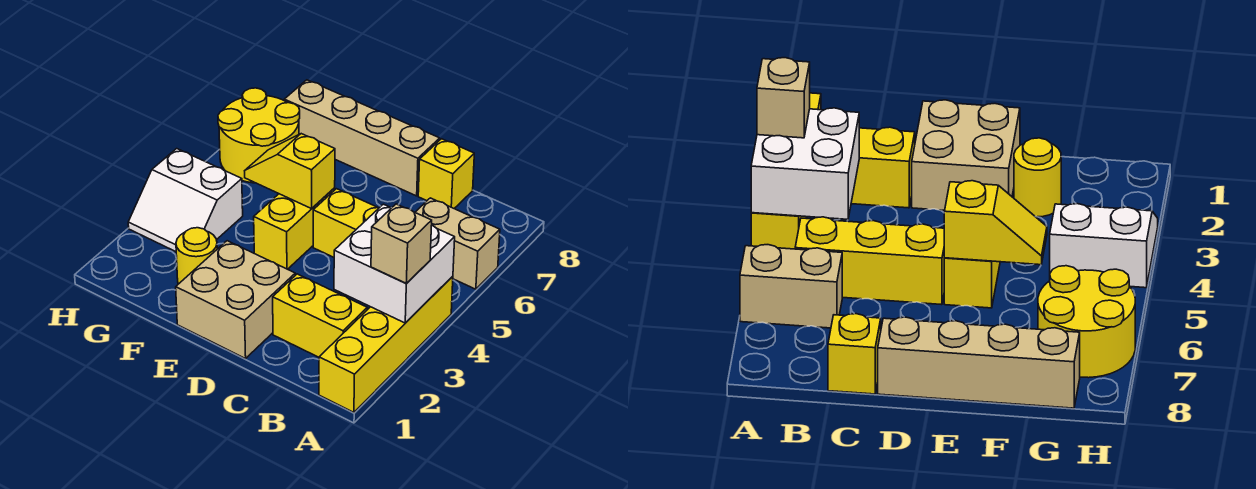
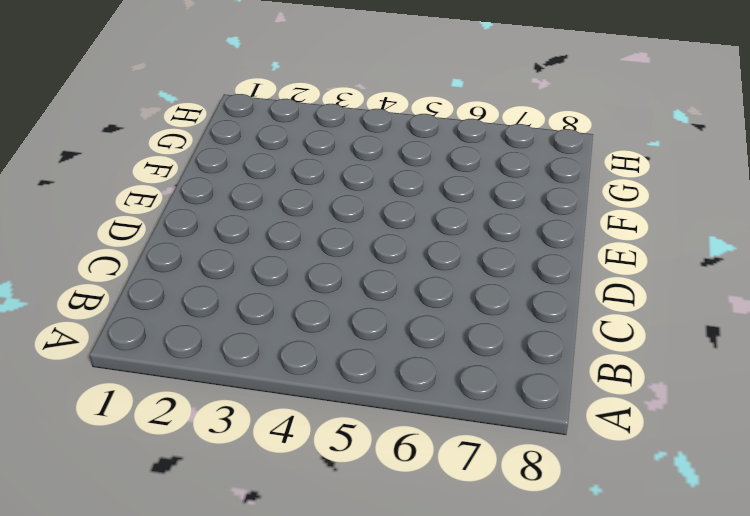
none -> yellow brick A1:A4 level 1
none -> tan brick A6:B6 level 1
none -> yellow brick B2:C2 level 1

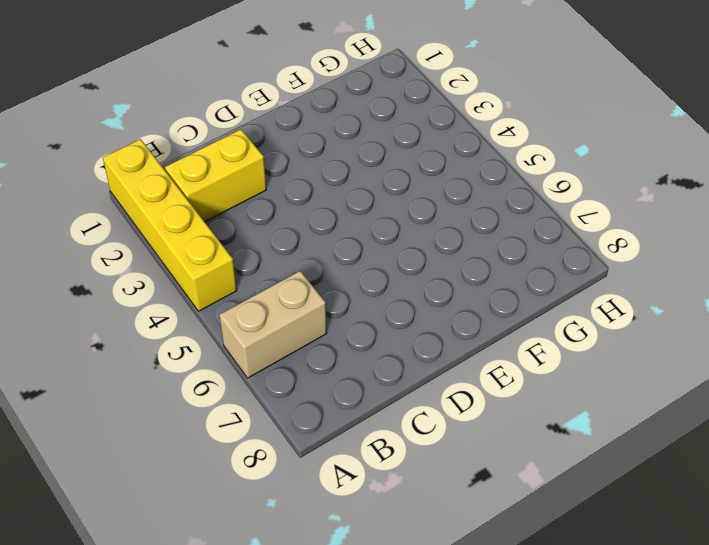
none -> yellow brick B5:D5 level 1
none -> yellow brick C8 level 1
none -> tan brick D1:E2 level 1

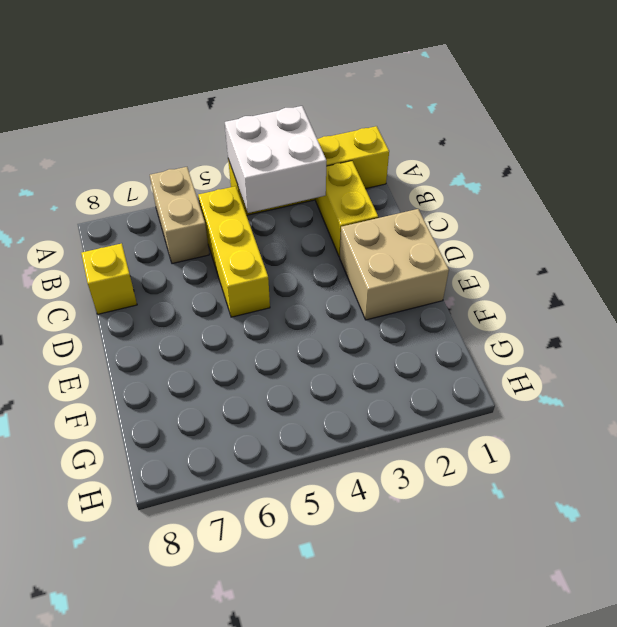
none -> tan brick D8:G8 level 1
none -> yellow brick E4:E5 level 1
none -> yellow round brick F2 level 1

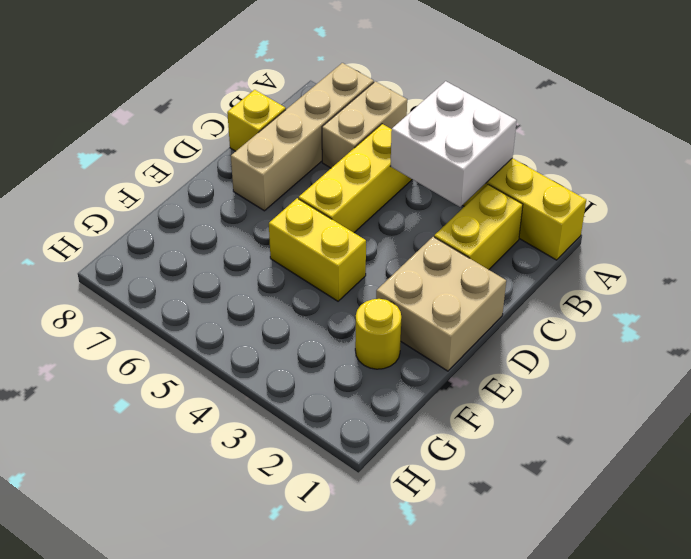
tan brick A7:D7 level 1 -> tan brick D8:G8 level 1
none -> white slope G3:H4 level 1 top 4
none -> yellow round brick G6:H7 level 1
none -> yellow slope E5:F5 level 2 top E

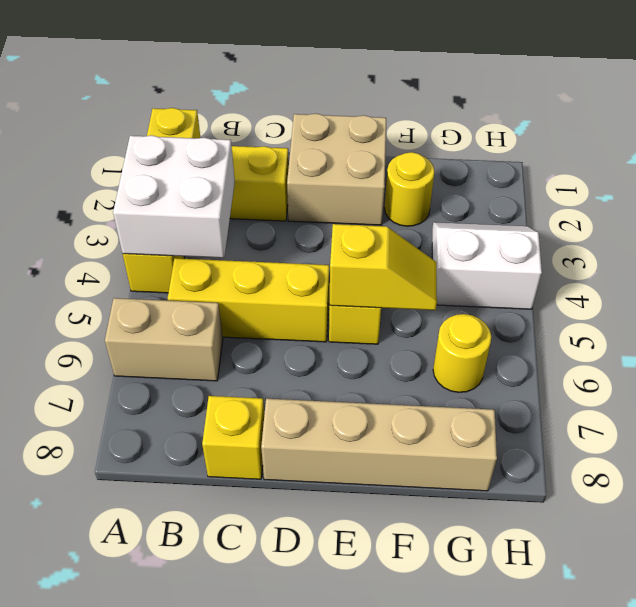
yellow round brick G6 level 1 -> yellow round brick G6:H7 level 1
none -> tan brick A3 level 3

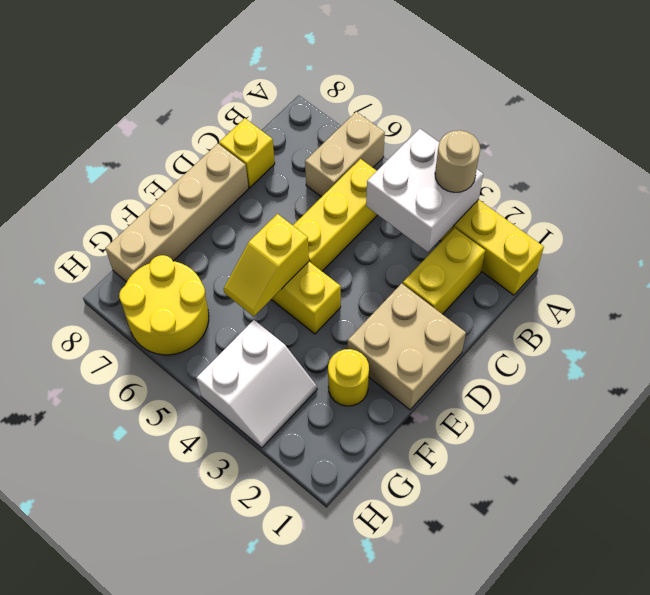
tan round brick A3 level 3 -> tan brick A3 level 3

